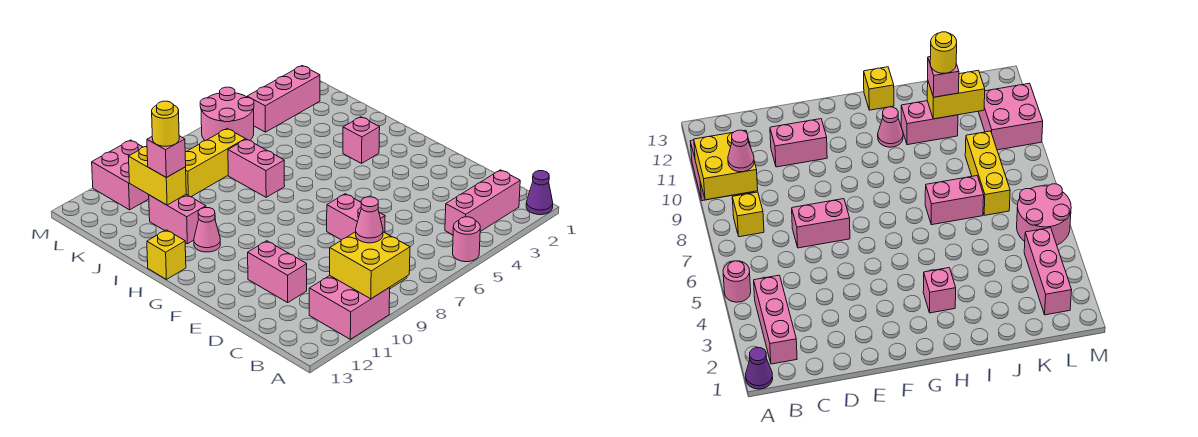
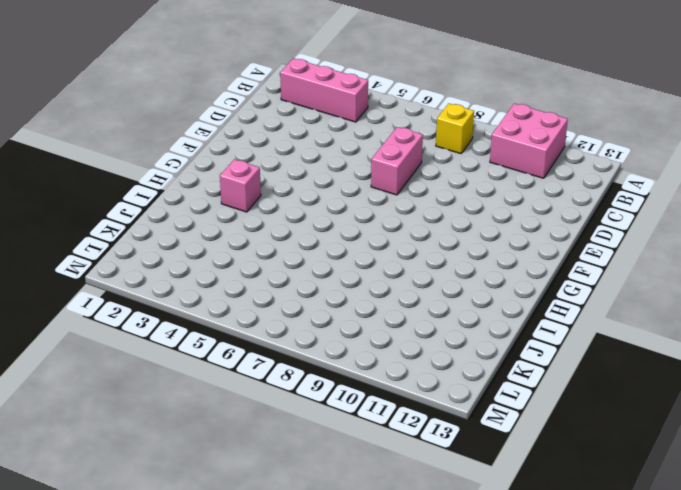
none -> purple cone A1 level 1
none -> pink round brick A5 level 1
none -> pink brick D11:E11 level 1

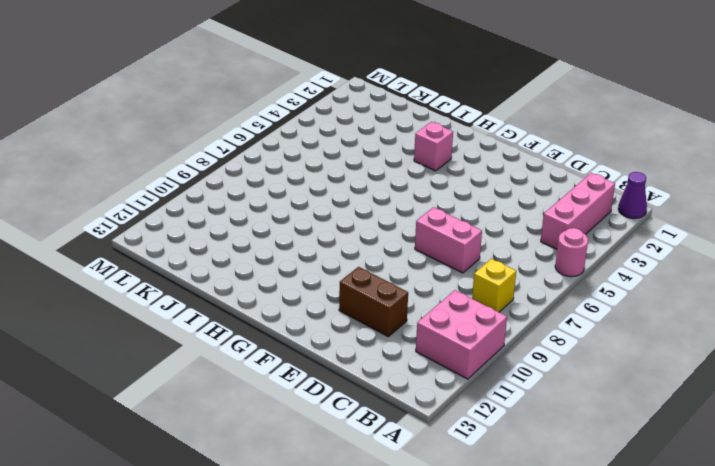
brown brick D11:E11 level 1 -> pink brick D11:E11 level 1
none -> pink cone H11 level 1
none -> yellow brick H13 level 1
none -> pink brick I7:J7 level 1

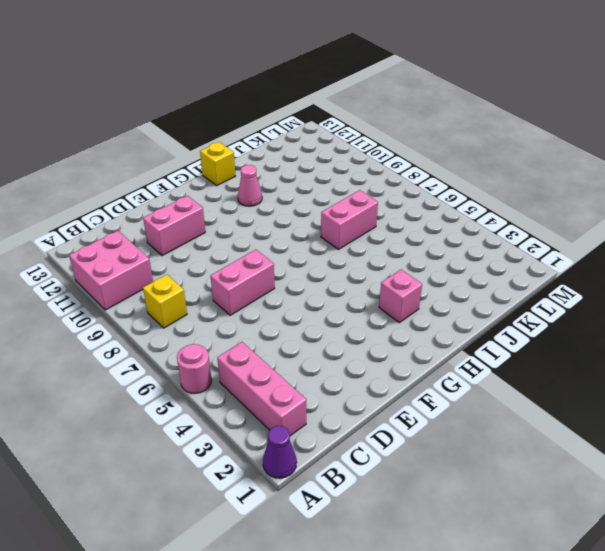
none -> pink brick I11:J11 level 1
none -> yellow brick K7:K9 level 1
none -> pink brick L2:L4 level 1

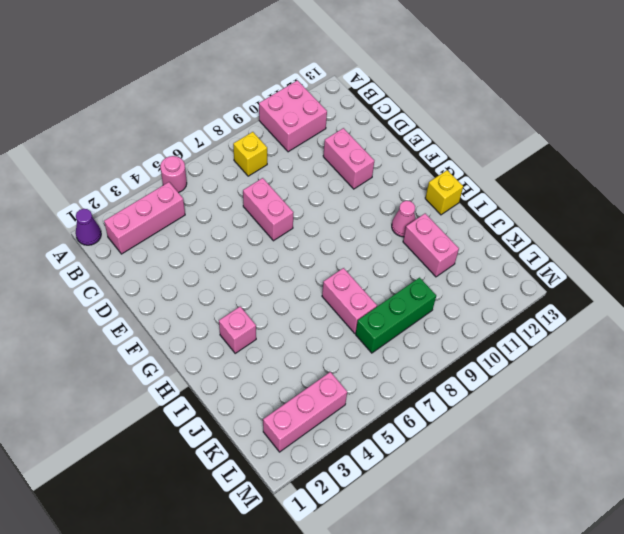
green brick K7:K9 level 1 -> yellow brick K7:K9 level 1
none -> pink round brick L5:M6 level 1
none -> pink brick L10:M11 level 1
none -> yellow brick A9:B10 level 2

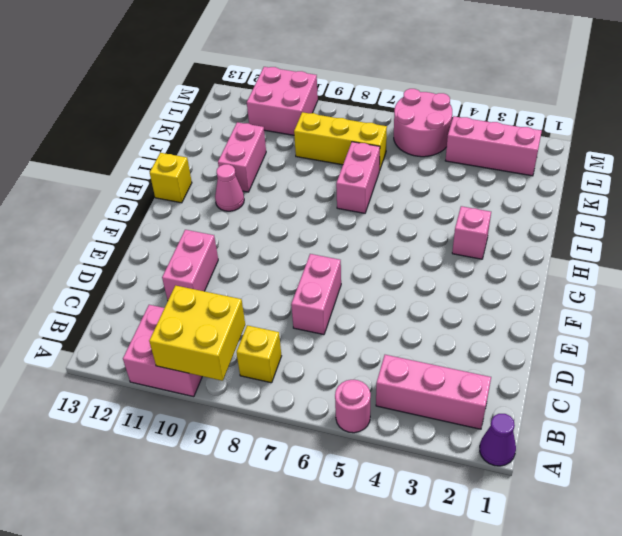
none -> yellow brick J11:K11 level 2
none -> pink cone B9 level 3
none -> pink brick J11 level 3

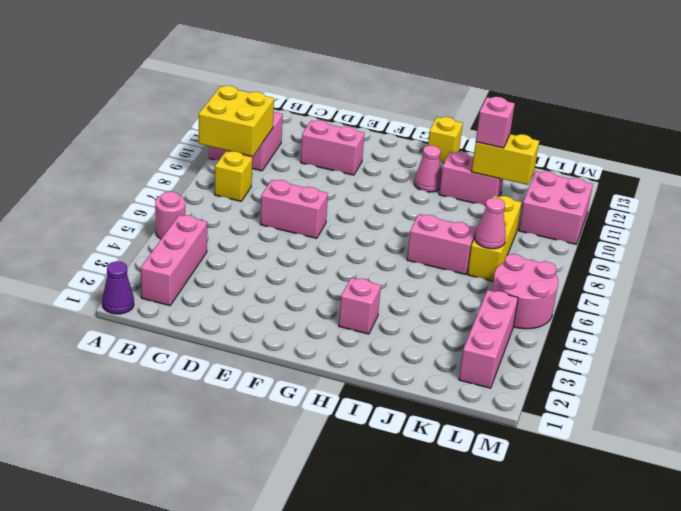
pink cone K7 level 2 -> pink cone B9 level 3
none -> yellow round brick J11 level 4

